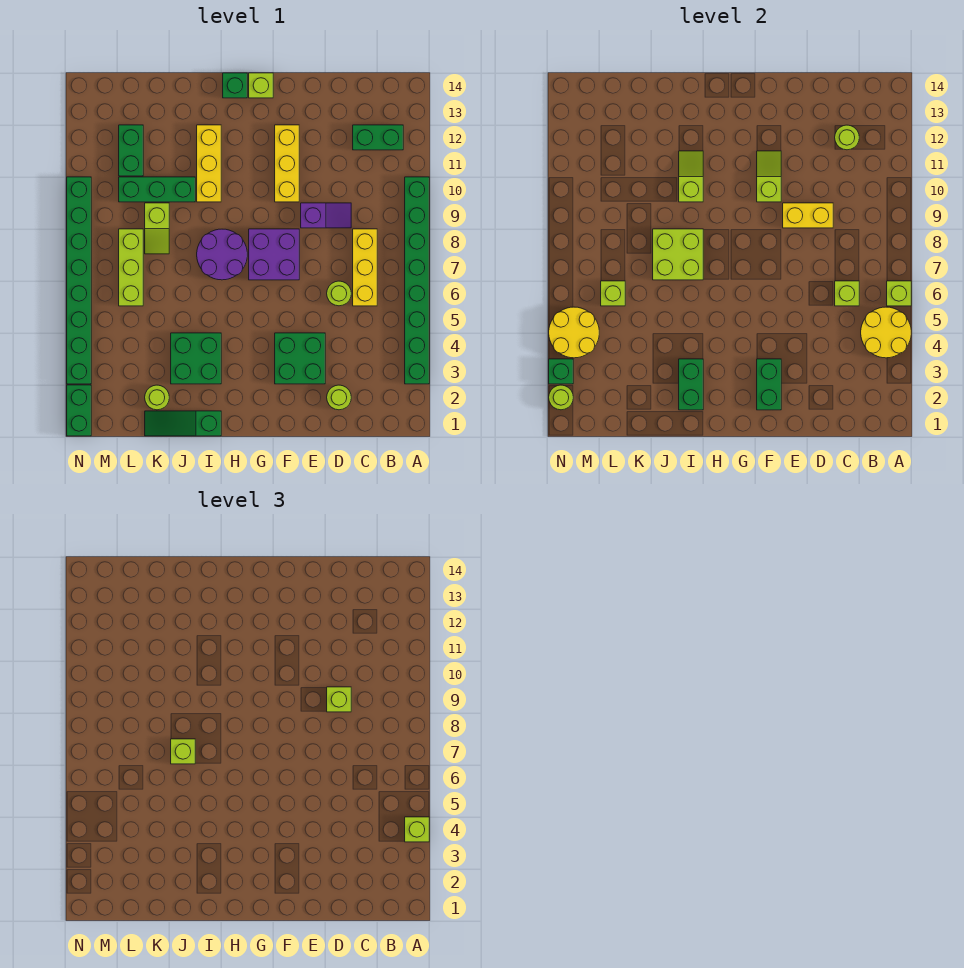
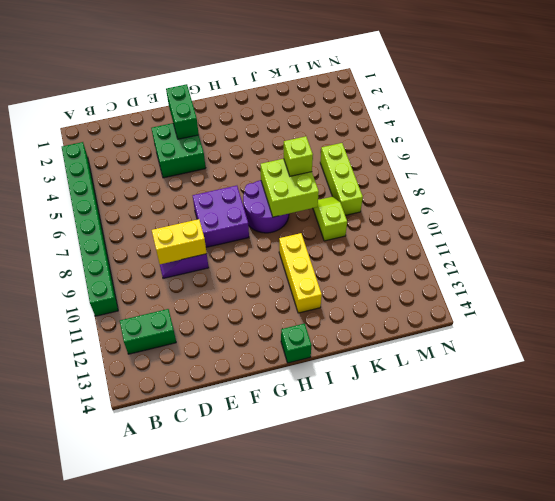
none -> yellow brick C6:C8 level 1
none -> lime round brick D2 level 1
none -> lime round brick D6 level 1
none -> yellow brick F10:F12 level 1

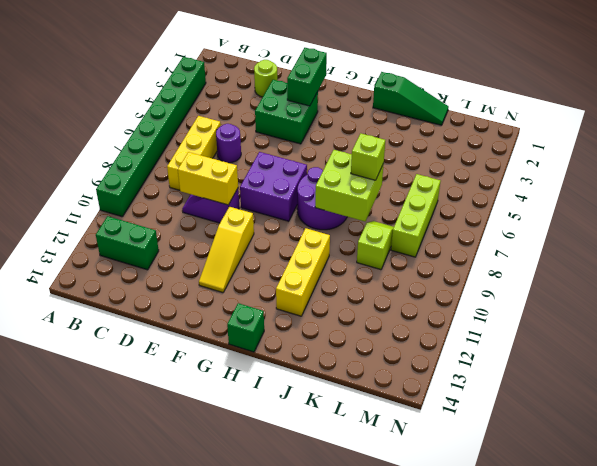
purple round brick D6 level 1 -> lime round brick D6 level 1
yellow slope F10:F12 level 1 top 10 -> yellow brick F10:F12 level 1
none -> lime brick G14 level 1
none -> green brick I3:J4 level 1
none -> green brick J10:L10 level 1
none -> lime round brick K2 level 1

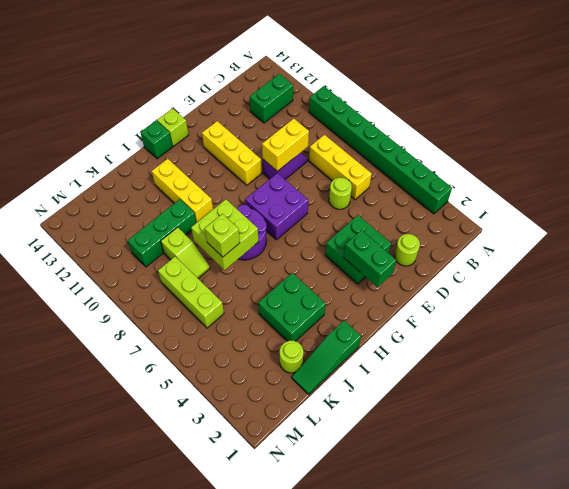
none -> green brick L11:L12 level 1
none -> green brick N1:N2 level 1
none -> green brick N3:N10 level 1
none -> yellow round brick A4:B5 level 2

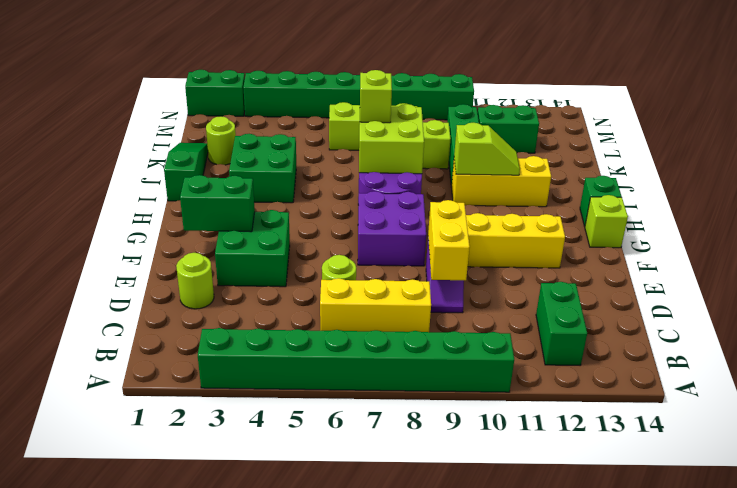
none -> yellow round brick A4:B5 level 2
none -> lime brick A6 level 2
none -> lime brick C6 level 2
none -> lime round brick C12 level 2

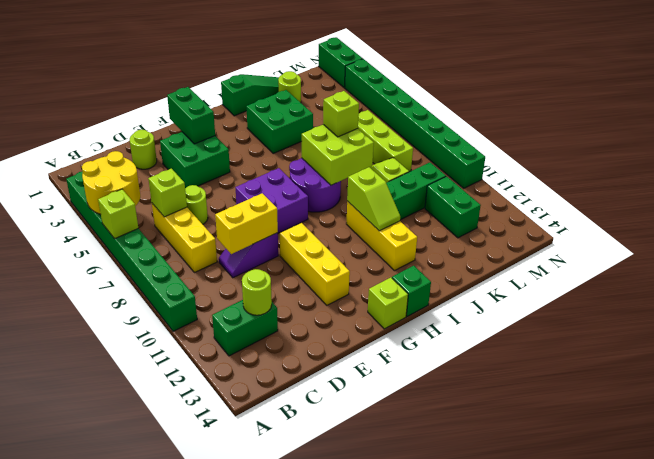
none -> lime slope F10:F11 level 2 top 10
none -> green brick I2:I3 level 2
none -> lime brick L6 level 2
none -> yellow round brick M4:N5 level 2

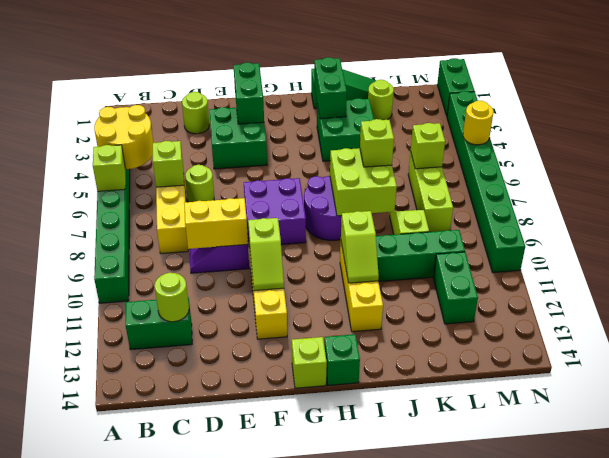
yellow round brick N5 level 2 -> yellow round brick M4:N5 level 2
none -> lime round brick N2 level 2
none -> green brick N3 level 2
none -> lime brick A4 level 3
none -> lime brick D9 level 3

